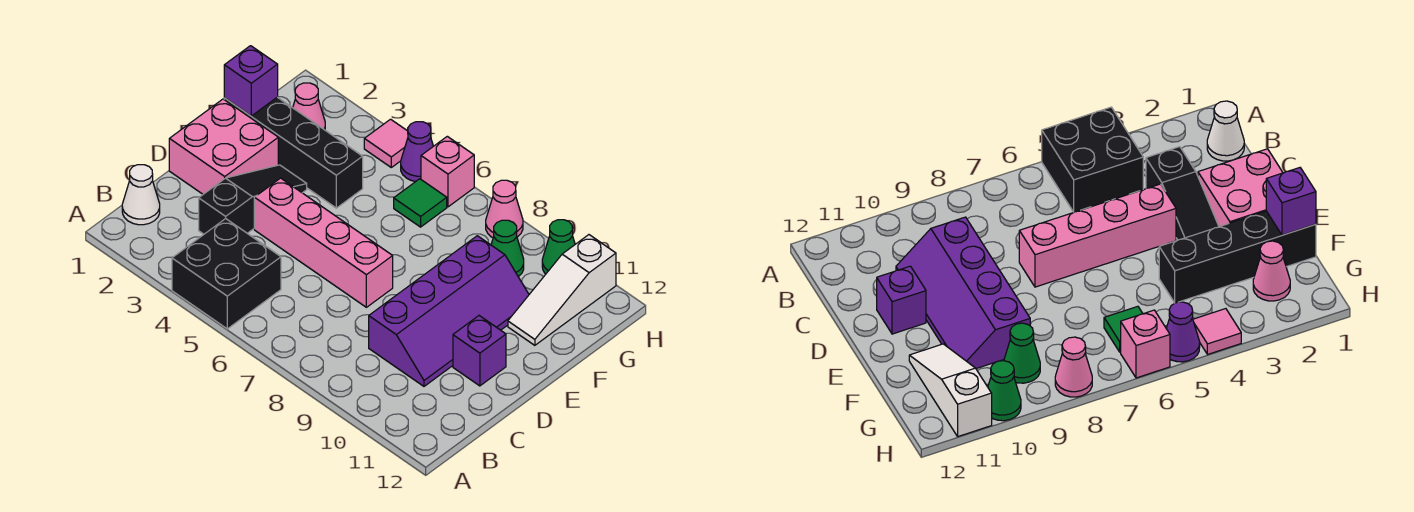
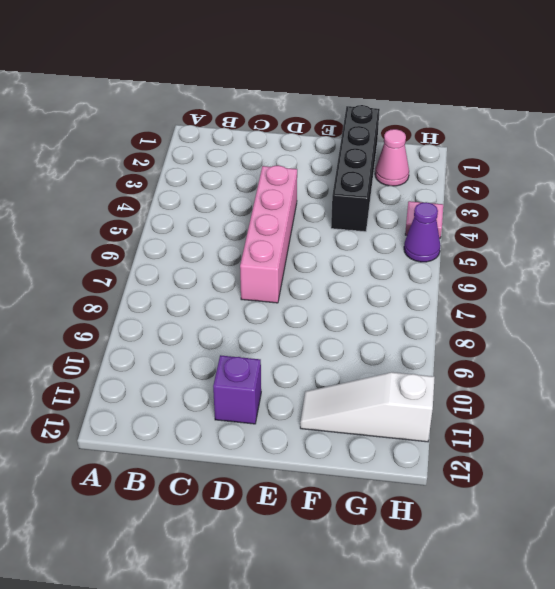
none -> black brick A4:B5 level 1
none -> white cone B1 level 1
none -> black slope C3:E3 level 1 top C

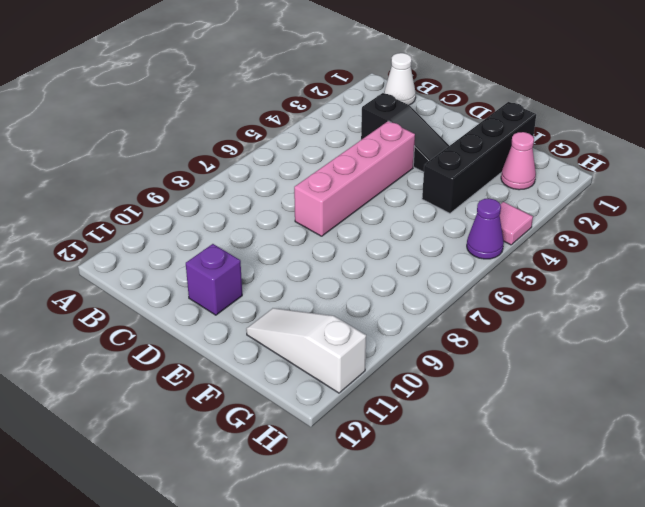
none -> black brick A4:B5 level 1
none -> purple slope C9:F10 level 1 top 9
none -> pink brick D1:E2 level 1

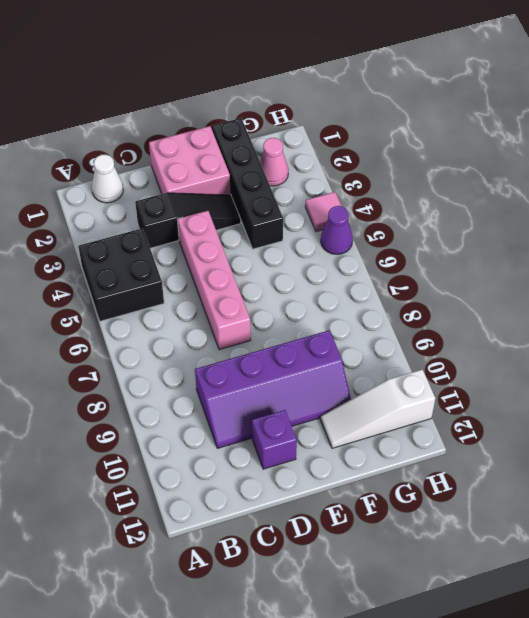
none -> green tile G6 level 1
none -> green cone G9 level 1
none -> pink brick H6 level 1

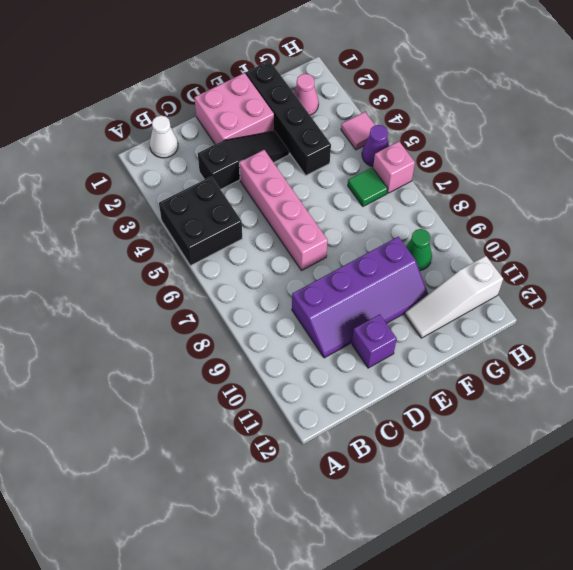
none -> pink cone H8 level 1
none -> green cone H10 level 1
none -> purple brick F1 level 2

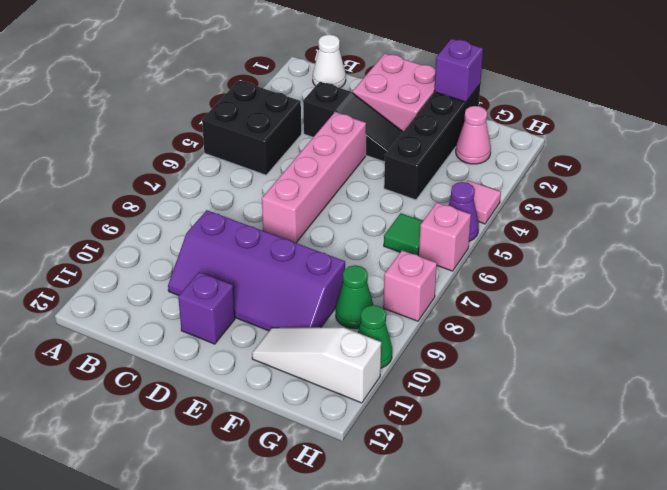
pink brick H8 level 1 -> pink cone H8 level 1

